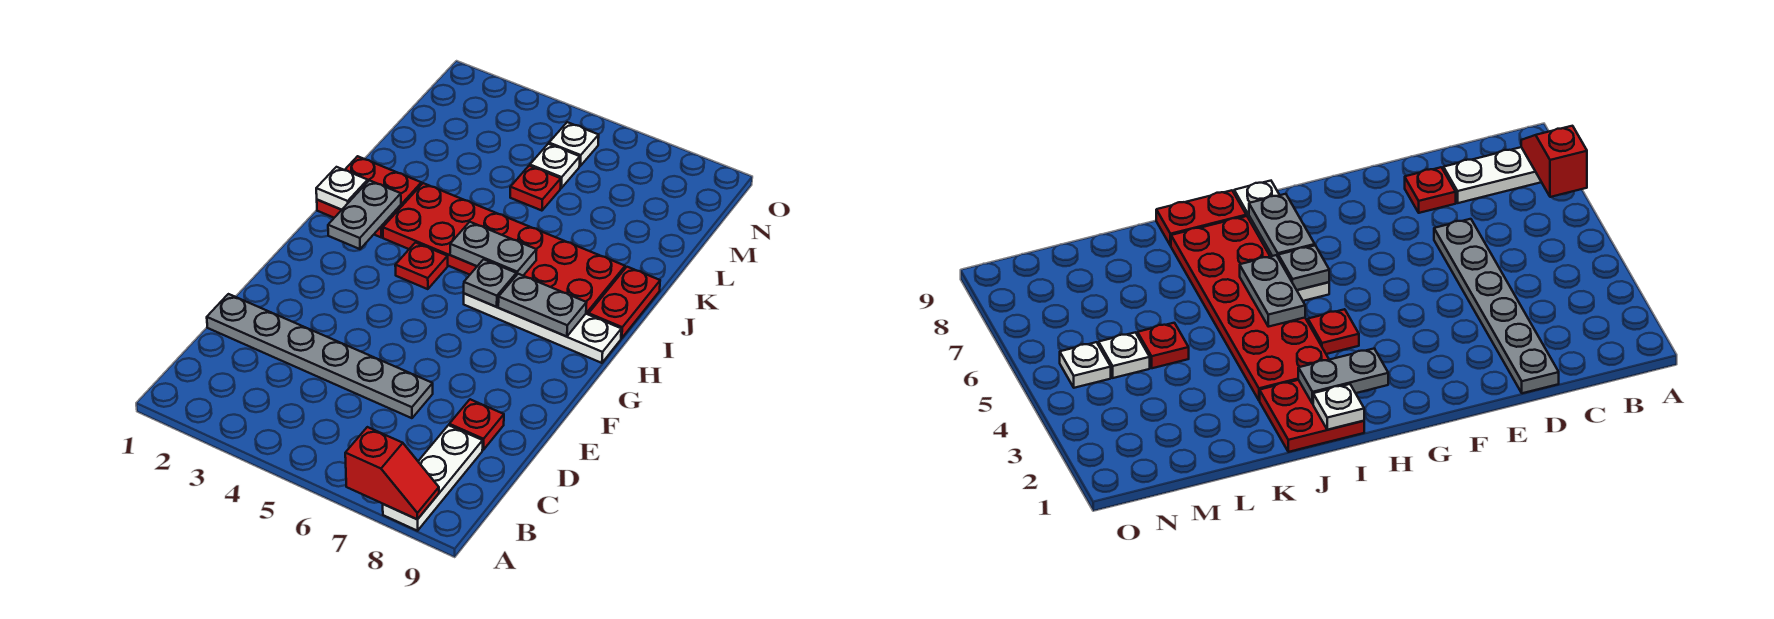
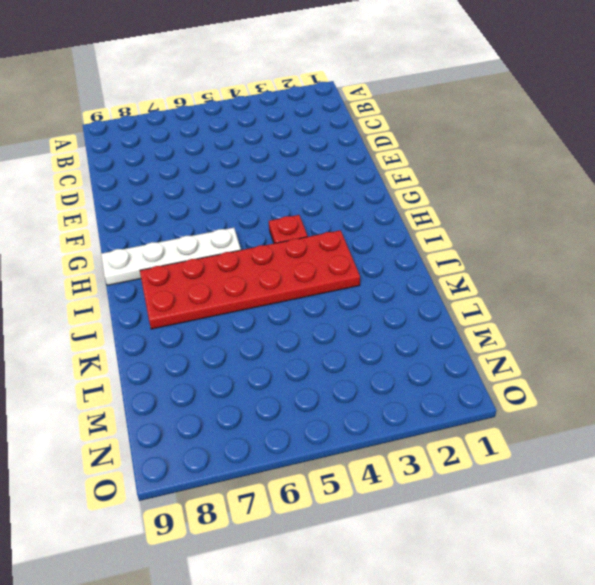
none -> white plate A8:C8 level 1
none -> grey plate D1:D6 level 1
none -> red plate D8 level 1

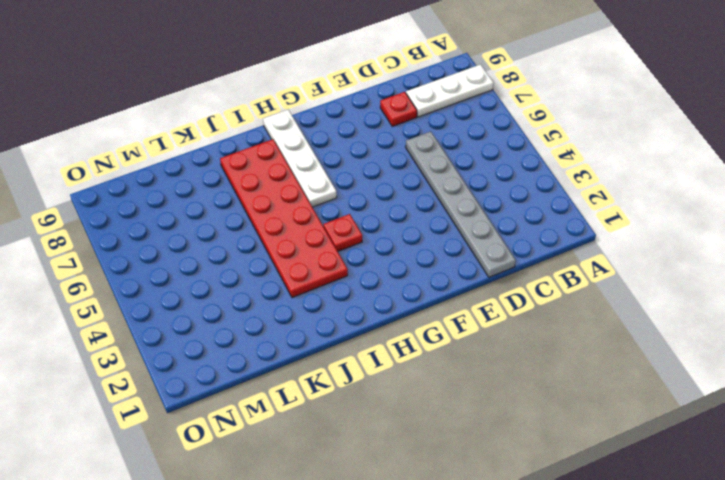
none -> red plate I1:J2 level 1
none -> red plate I9:J9 level 1
none -> red plate L5 level 1

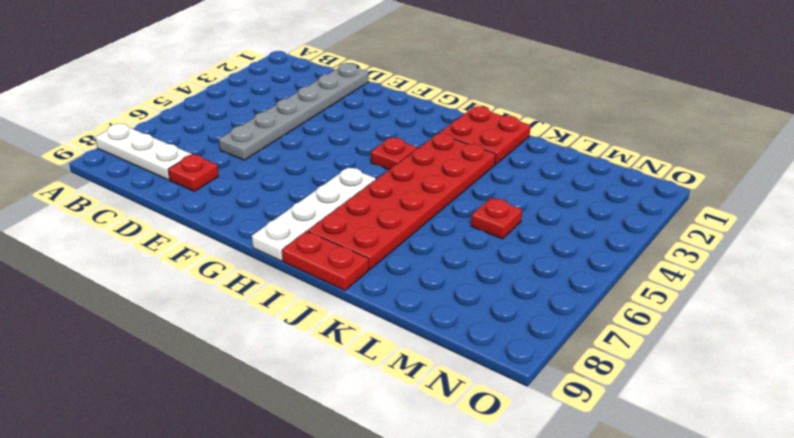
none -> white plate M5 level 1
none -> white plate N5 level 1
none -> red slope A7:A8 level 2 top 7

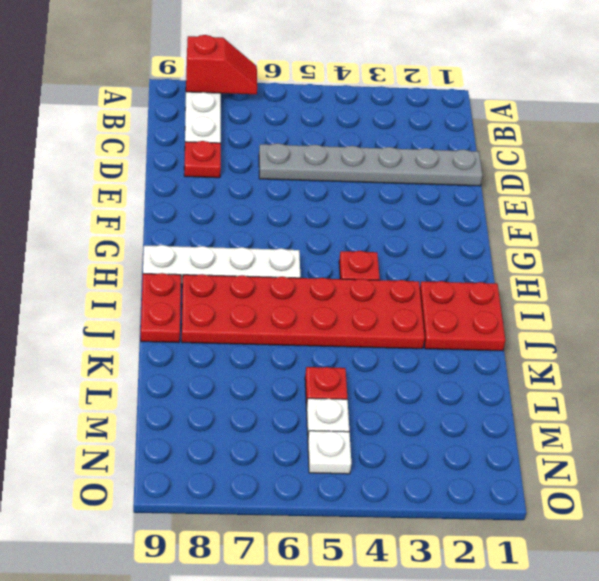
red slope A7:A8 level 2 top 8 -> red slope A7:A8 level 2 top 7
none -> grey plate H2:I2 level 2
none -> grey plate H6 level 2
none -> grey plate H7:H8 level 2

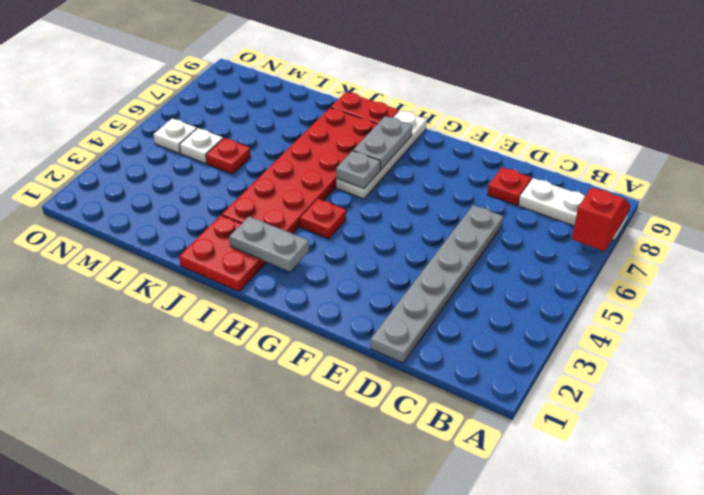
none -> white plate I1 level 2
none -> grey plate I5:I6 level 2

